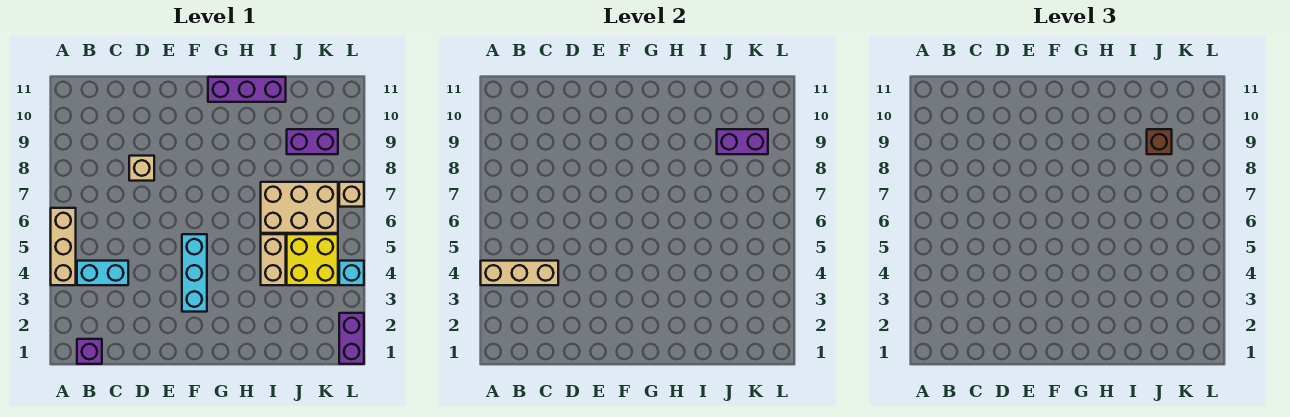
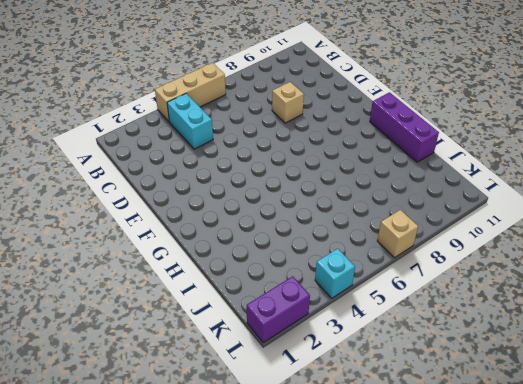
none -> purple brick B1 level 1
none -> cyan brick F3:F5 level 1
none -> tan brick I4:I5 level 1

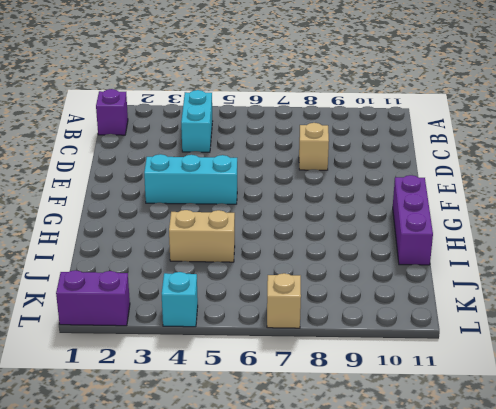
none -> tan brick A4:A6 level 1
none -> tan brick I6:K7 level 1
none -> yellow brick J4:K5 level 1

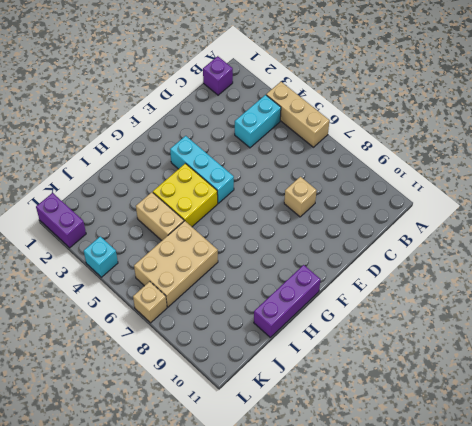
yellow brick G4:H5 level 1 -> yellow brick J4:K5 level 1
none -> purple brick J9:K9 level 1
none -> tan brick A4:C4 level 2
none -> purple brick J9:K9 level 2

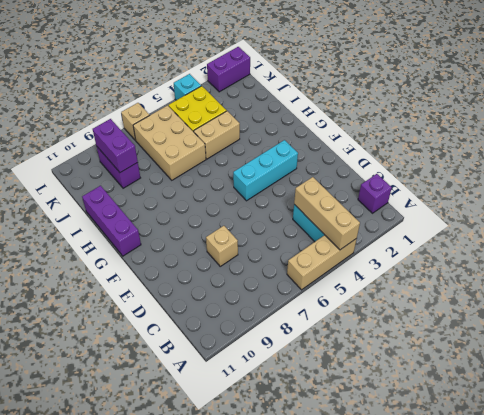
none -> brown brick J9 level 3

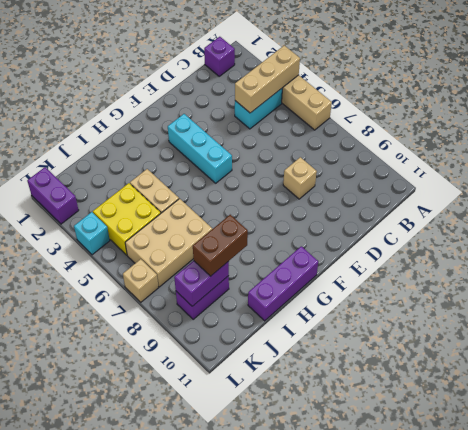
brown brick I9:J9 level 3 -> brown brick J9 level 3

